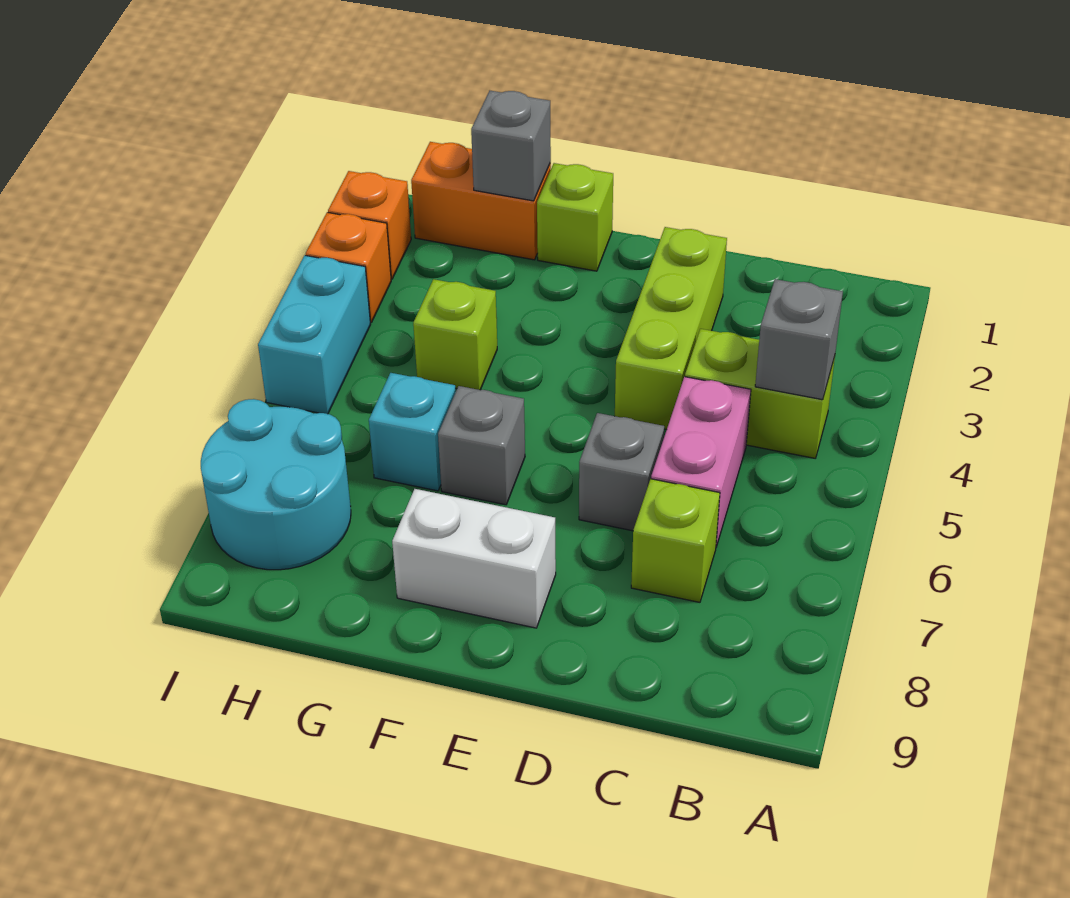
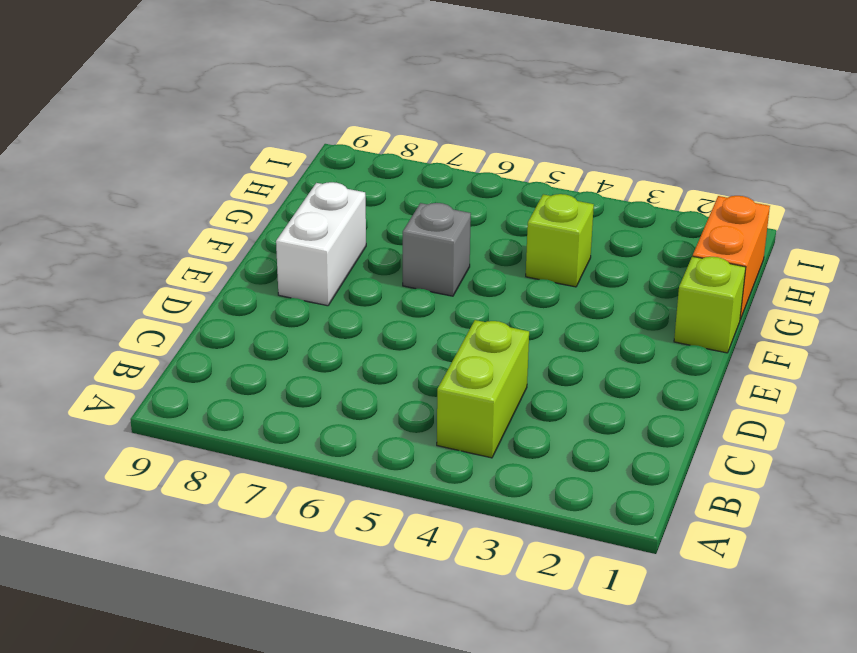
none -> pink brick C5:C6 level 1
none -> lime brick C7 level 1
none -> lime brick D2:D4 level 1

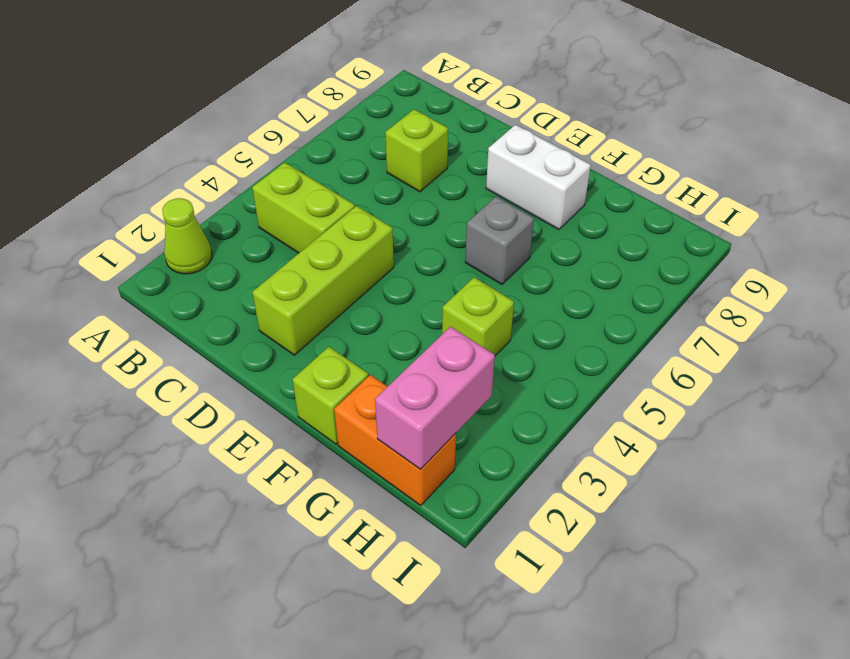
lime cone A2 level 1 -> none
pink brick H1:H2 level 2 -> pink brick C5:C6 level 1
none -> grey brick D6 level 1
none -> cyan brick G6 level 1
none -> cyan round brick H7:I8 level 1

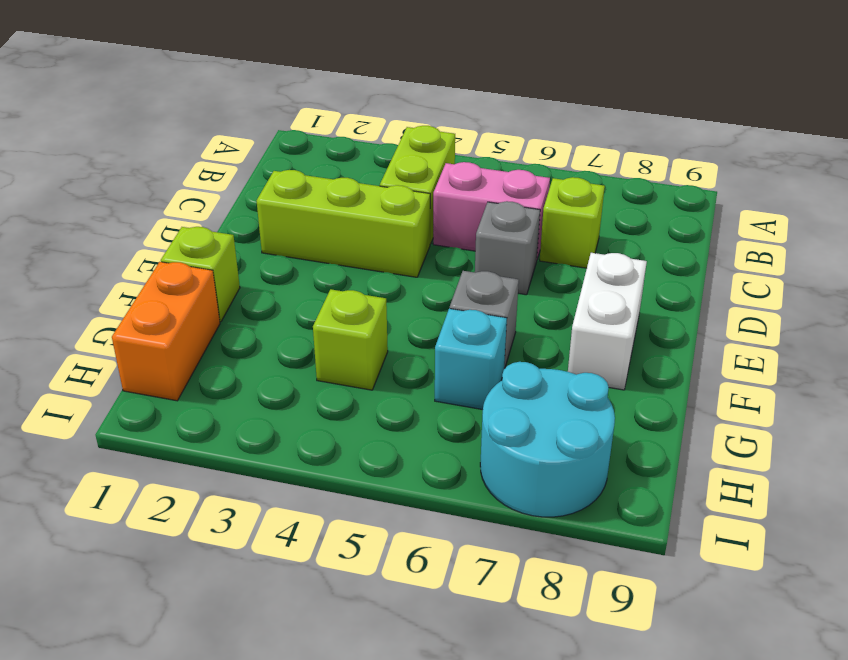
none -> orange brick I2 level 1
none -> orange brick I3 level 1
none -> cyan brick I4:I5 level 1

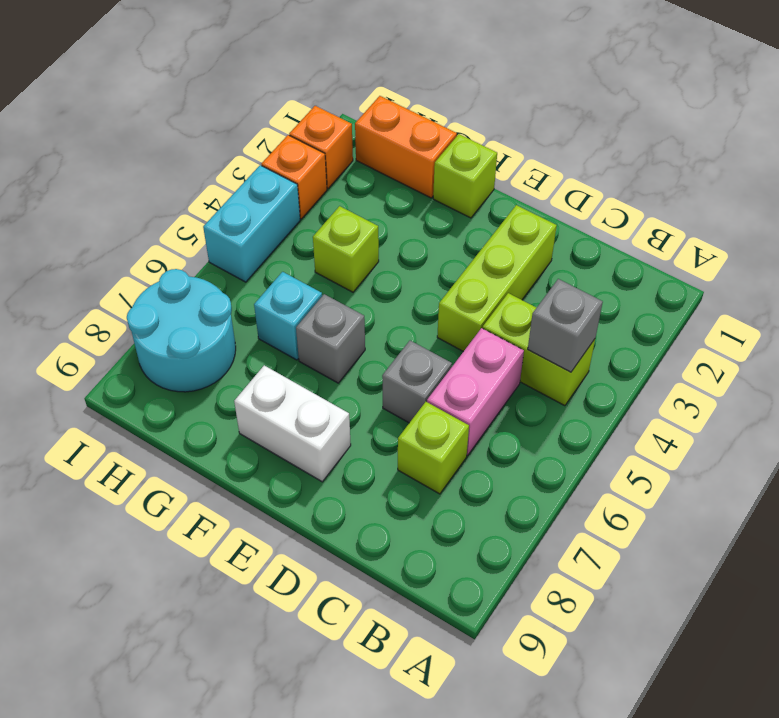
none -> grey brick G1 level 2

